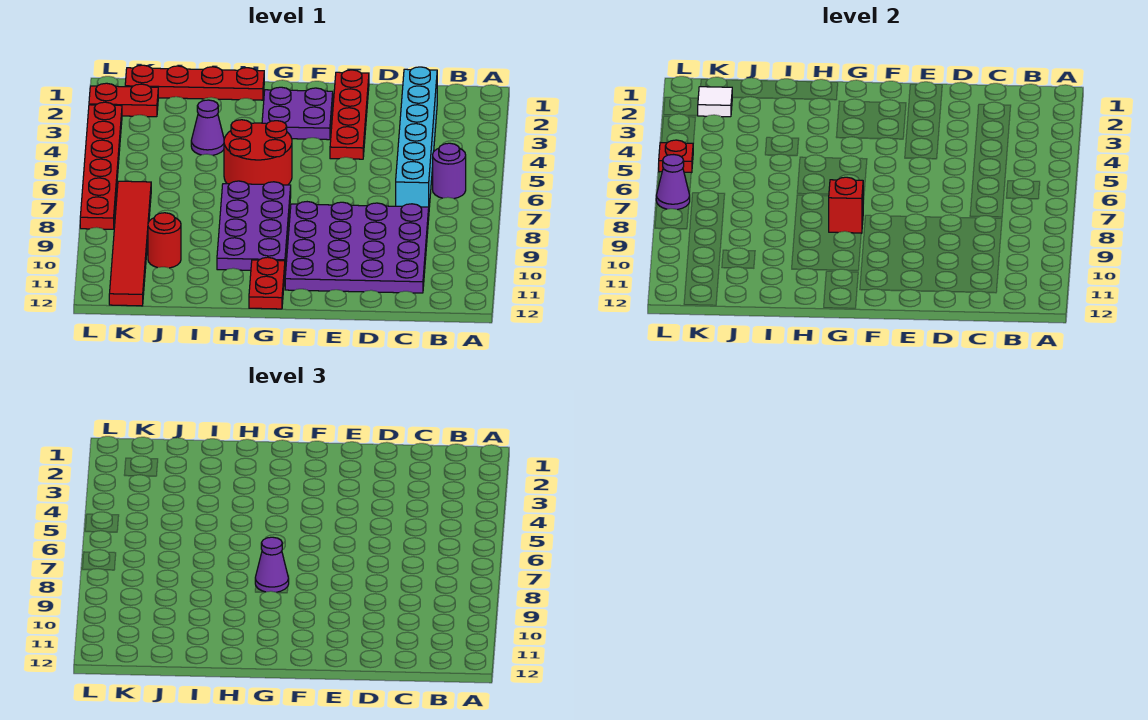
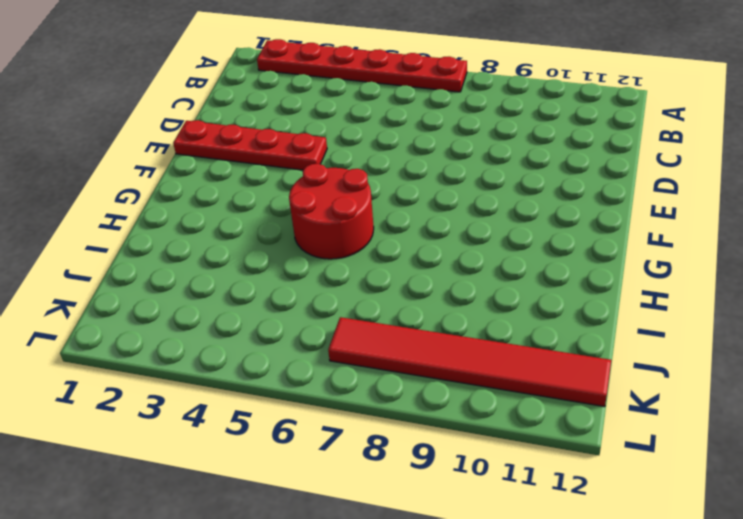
red plate A2:A7 level 1 -> red plate L3:L8 level 1
none -> purple round brick B6 level 1
none -> cyan brick C2:C7 level 1
none -> purple plate C8:F11 level 1

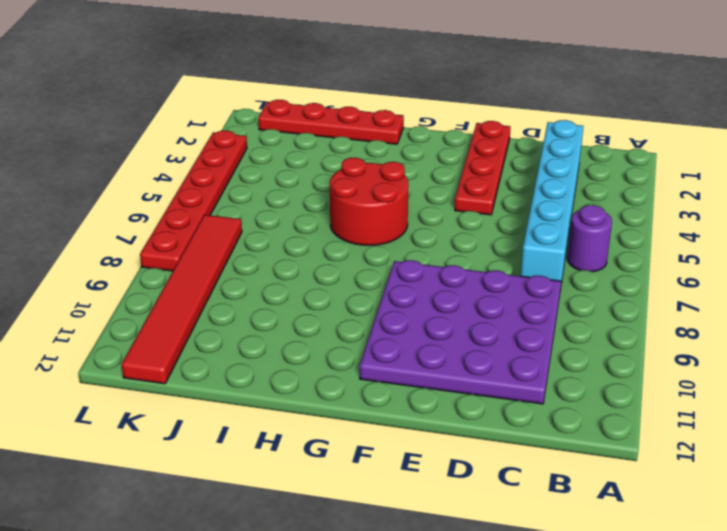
none -> purple plate F2:G3 level 1
none -> purple plate G7:H10 level 1
none -> red plate G11:G12 level 1

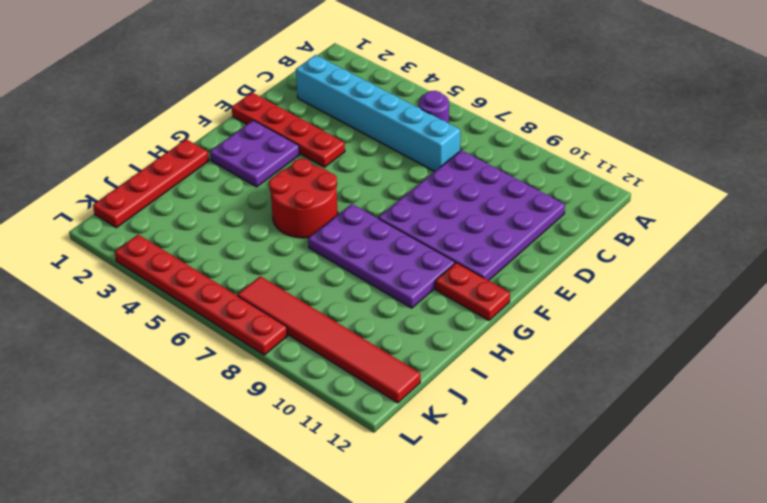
none -> purple cone I4 level 1
none -> red round brick J10 level 1
none -> red plate K2:L2 level 1

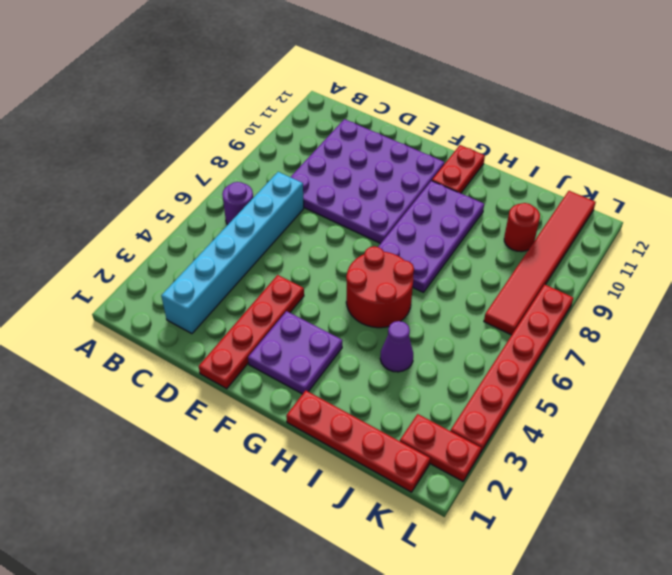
none -> red brick G8 level 2
none -> white tile K2 level 2
none -> red plate L5 level 2

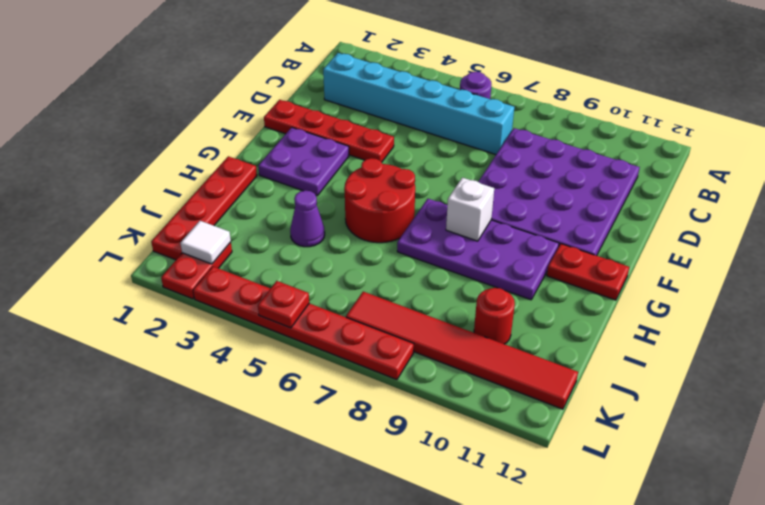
white brick G8 level 2 -> red brick G8 level 2
none -> purple cone L7 level 2
none -> purple cone G8 level 3

